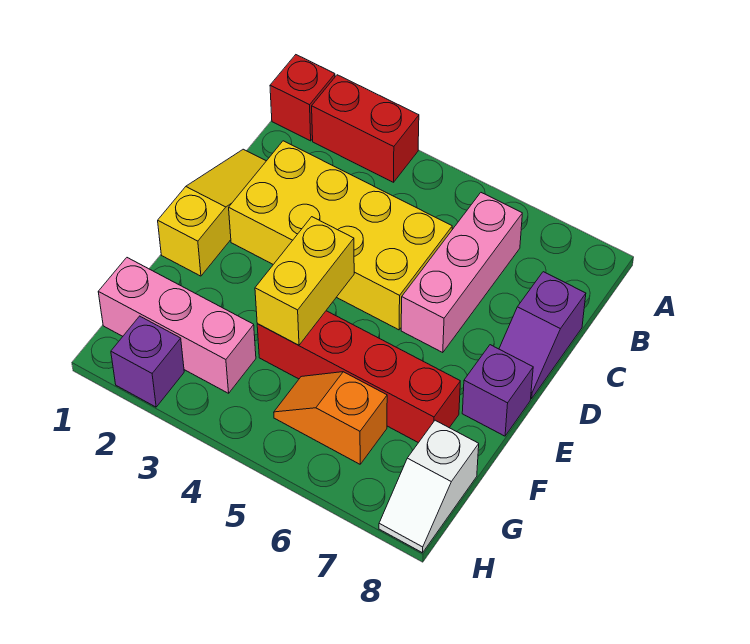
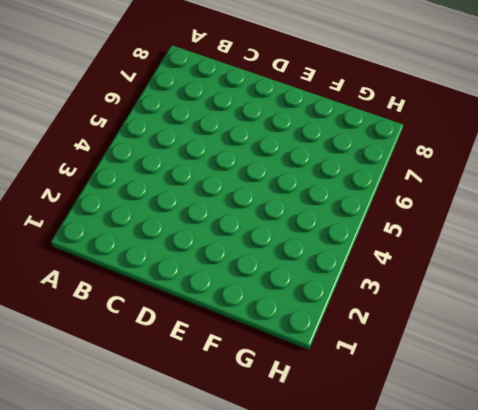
none -> red brick A1 level 1
none -> red brick A2:A3 level 1
none -> pink brick B6:D6 level 1

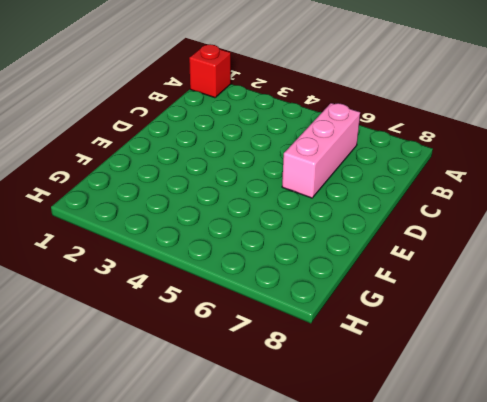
none -> red brick A2:A3 level 1
none -> yellow slope C1:E1 level 1 top E
none -> yellow brick C2:D5 level 1

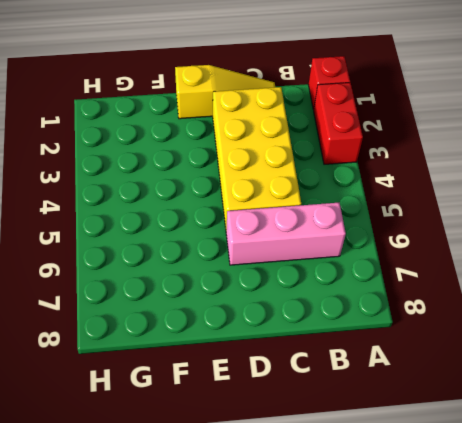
none -> purple slope C8:D8 level 1 top C
none -> purple brick E8 level 1
none -> red brick F4:F7 level 1

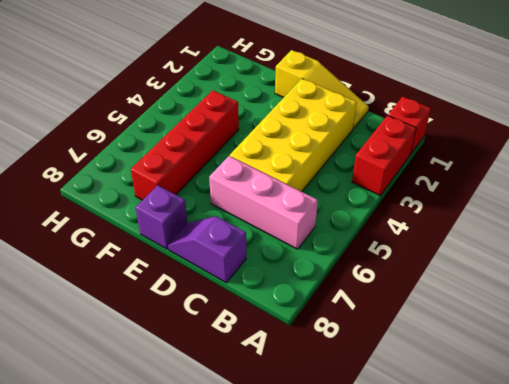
none -> pink brick G1:G3 level 1
none -> orange slope G5:G6 level 1 top 6
none -> white slope G8:H8 level 1 top G

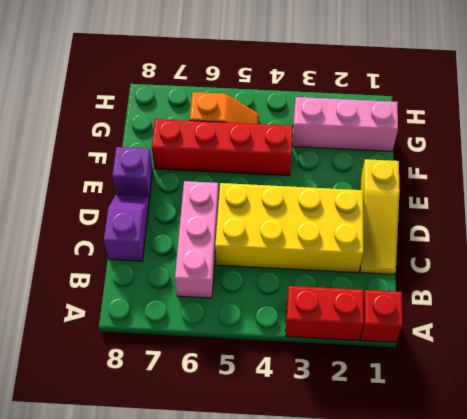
none -> white slope G8:H8 level 1 top G
none -> purple brick H2 level 1
none -> yellow brick E4:F4 level 2

